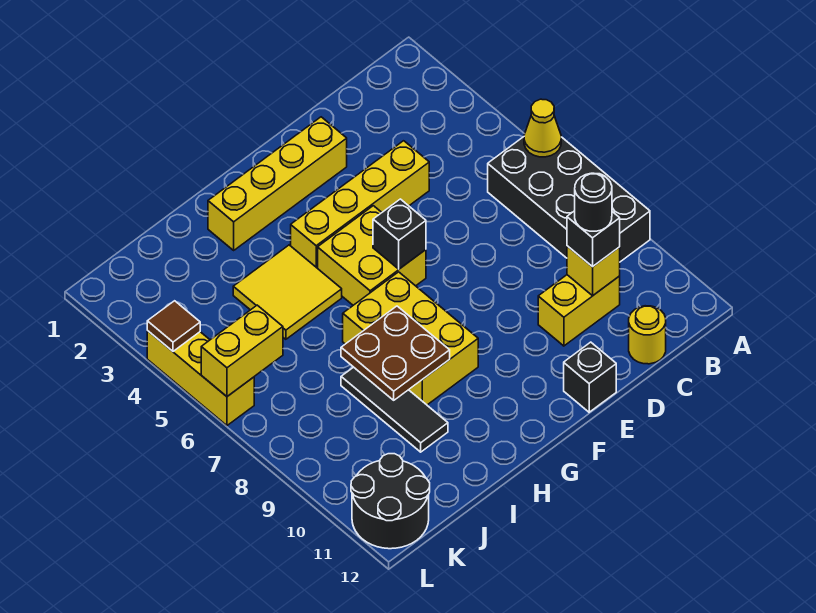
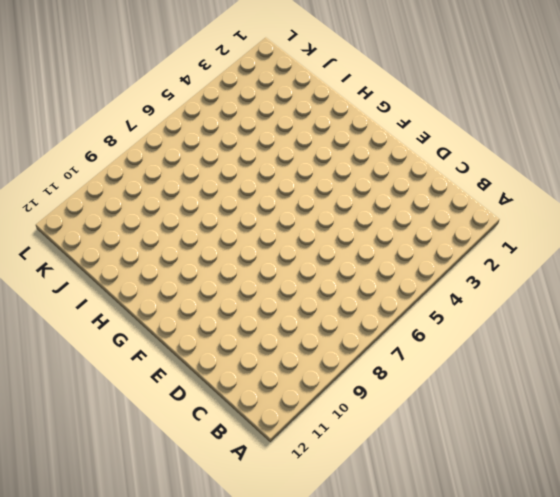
none -> black brick A6:B9 level 1
none -> yellow brick C10:D10 level 1
none -> yellow round brick C12 level 1

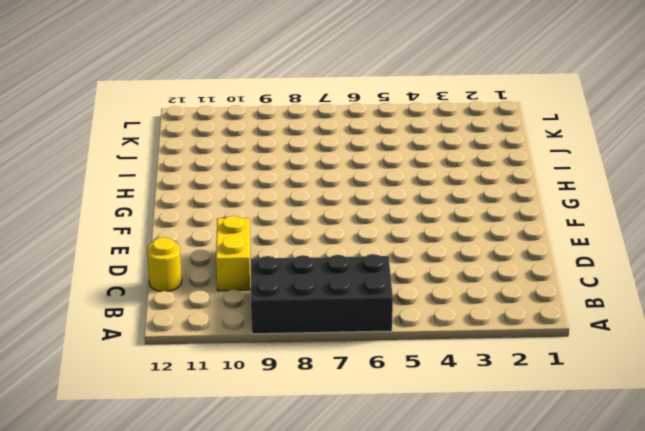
none -> yellow brick D4:G4 level 1
none -> yellow brick E2:H2 level 1
none -> black brick E12 level 1

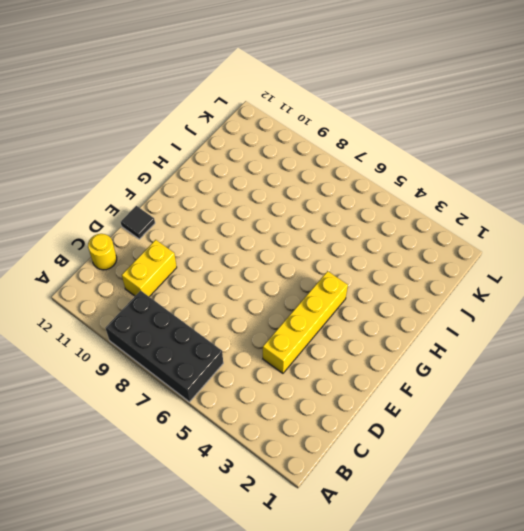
black tile E12 level 1 -> black brick E12 level 1
none -> yellow brick E2:H2 level 1
none -> yellow brick F5:G6 level 1
none -> yellow brick G7:H9 level 1

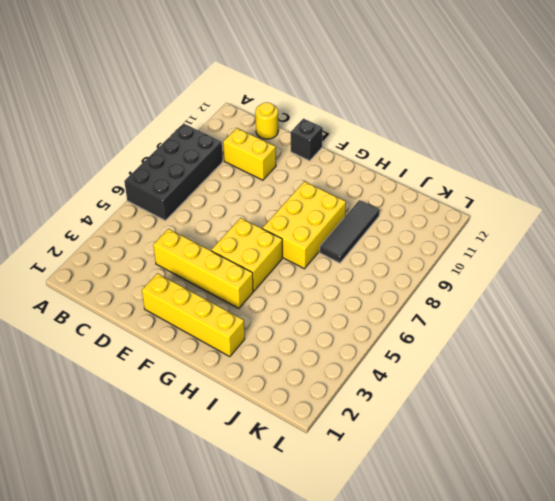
none -> yellow tile H4:I5 level 1
none -> black round brick K11:L12 level 1
none -> yellow brick L4:L6 level 1

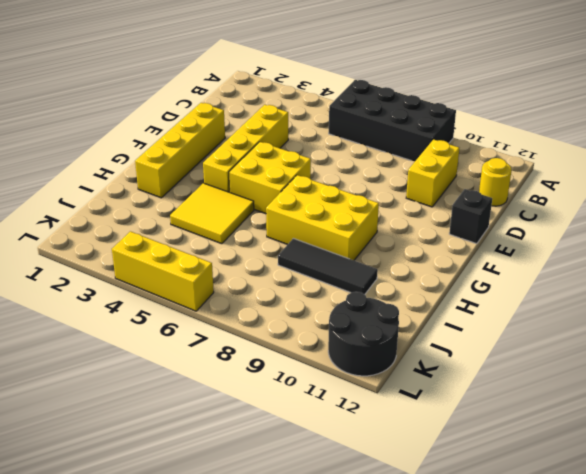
none -> yellow cone A6 level 2
none -> yellow brick C10 level 2
none -> black brick F6 level 2

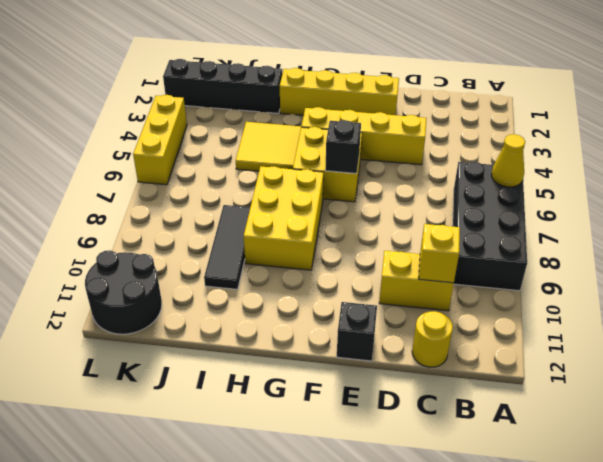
black brick I2:L2 level 1 -> none
none -> brown plate H8:I9 level 2
none -> yellow brick K6:L6 level 2
none -> brown tile L4 level 2

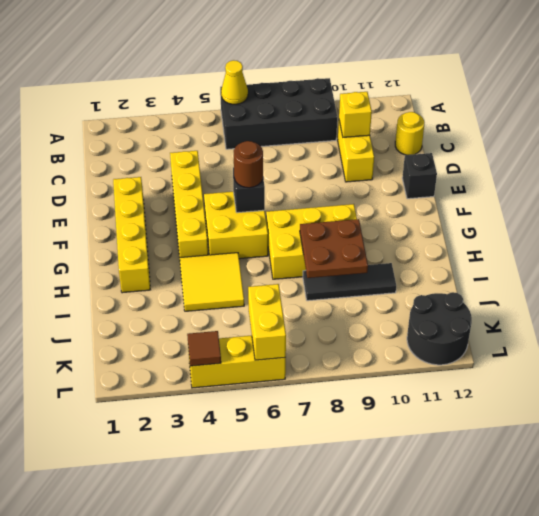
brown round brick F6 level 3 -> none
none -> black brick C10 level 3
none -> black round brick C10 level 4

